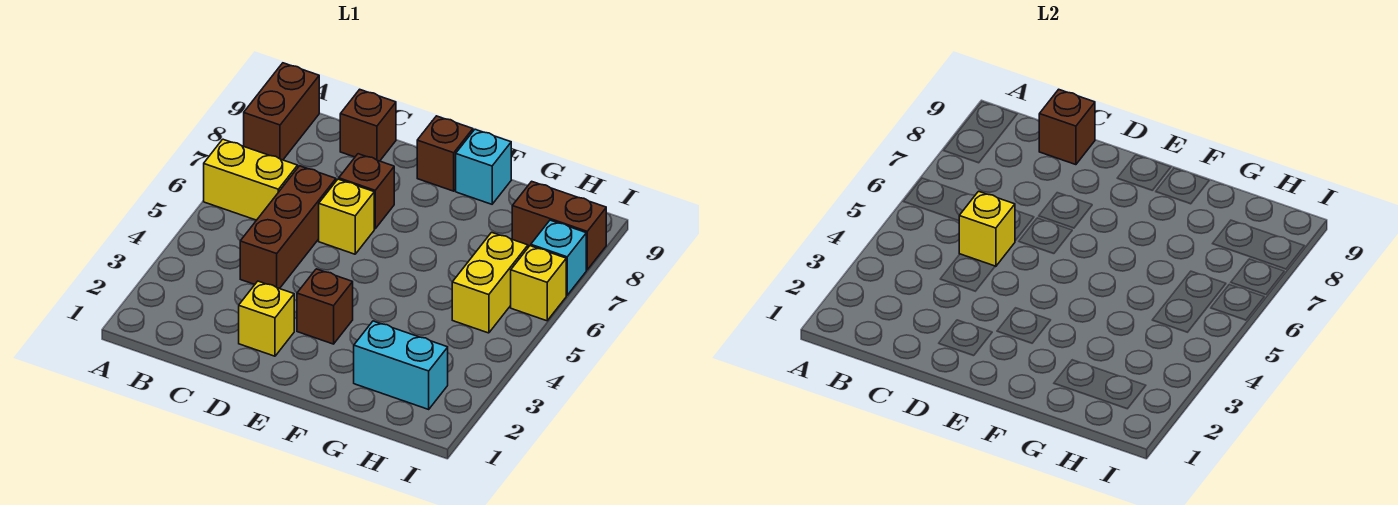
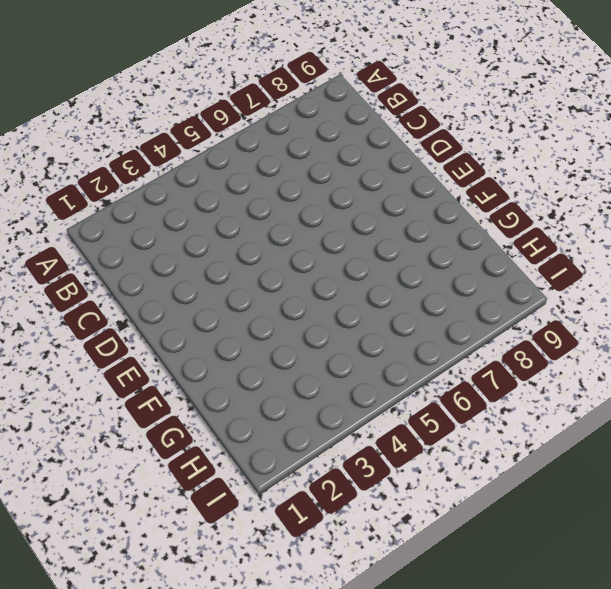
none -> yellow brick A6:B6 level 1
none -> brown brick A8:A9 level 1
none -> brown brick C4:C6 level 1

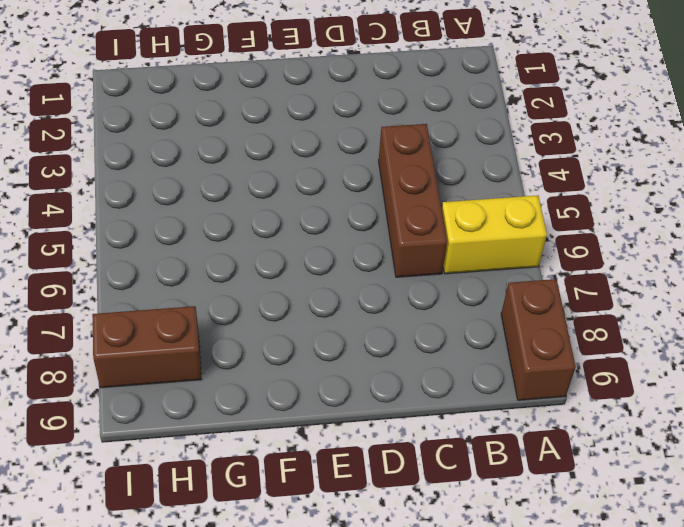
none -> brown brick C9 level 1
none -> yellow brick D2 level 1
none -> yellow brick D6 level 1

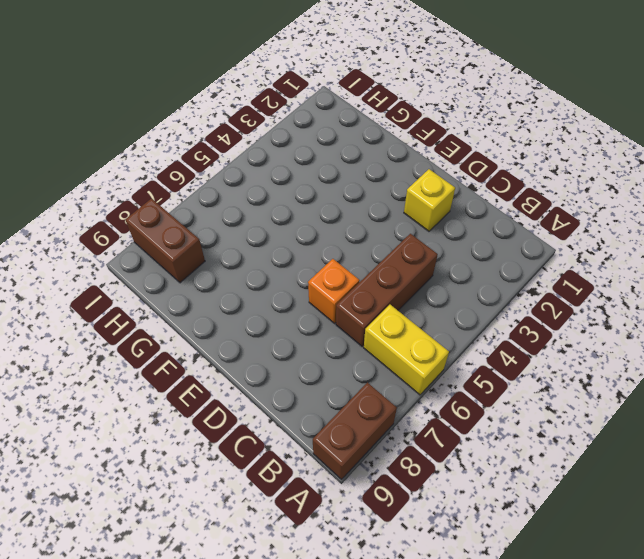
orange brick D6 level 1 -> yellow brick D6 level 1
none -> brown brick C9 level 1
none -> brown brick D7 level 1
none -> brown brick E3 level 1

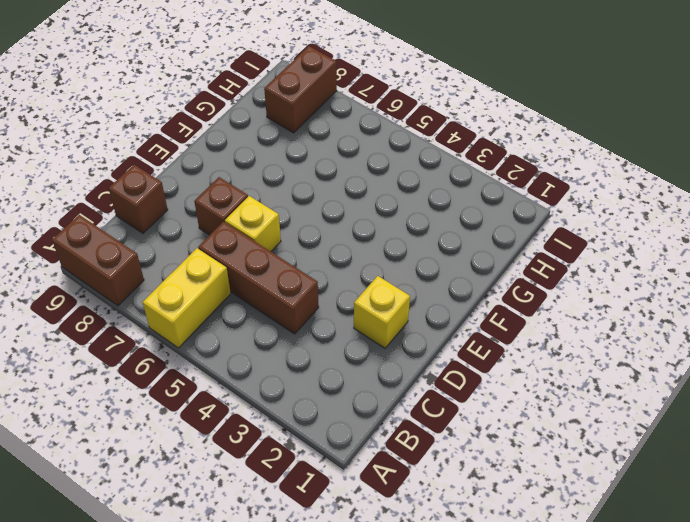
none -> brown brick E3 level 1
none -> brown brick E9 level 1
none -> cyan brick F9 level 1

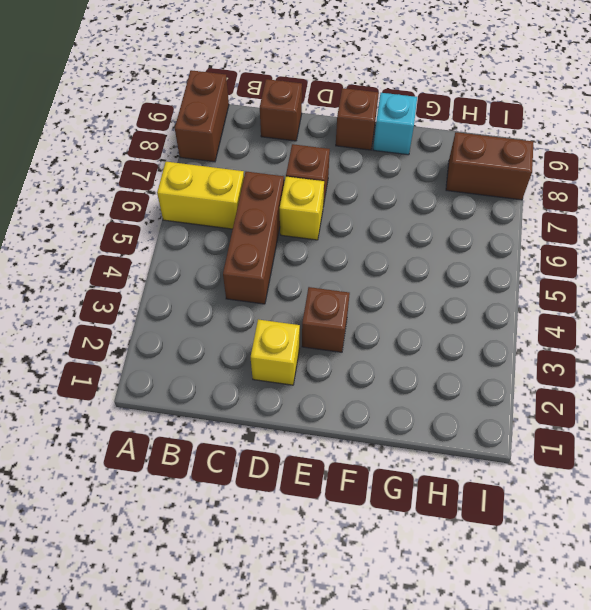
none -> cyan brick G2:H2 level 1
none -> yellow brick H5:H6 level 1
none -> yellow brick I6 level 1

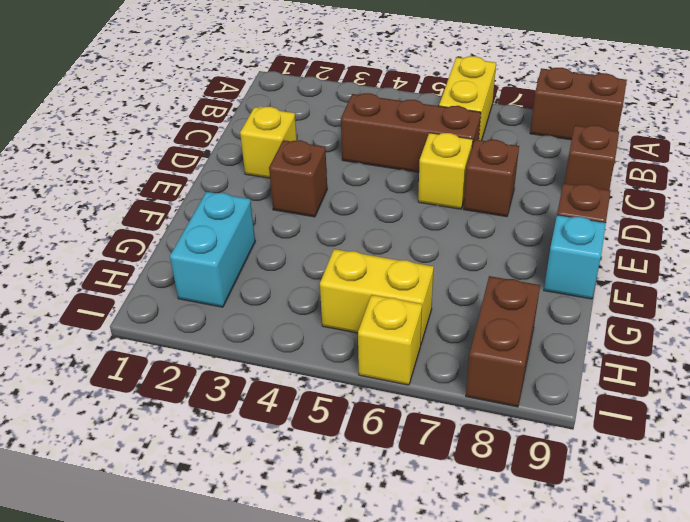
none -> cyan brick I7 level 1
none -> yellow brick C5 level 2
none -> brown brick C9 level 2

